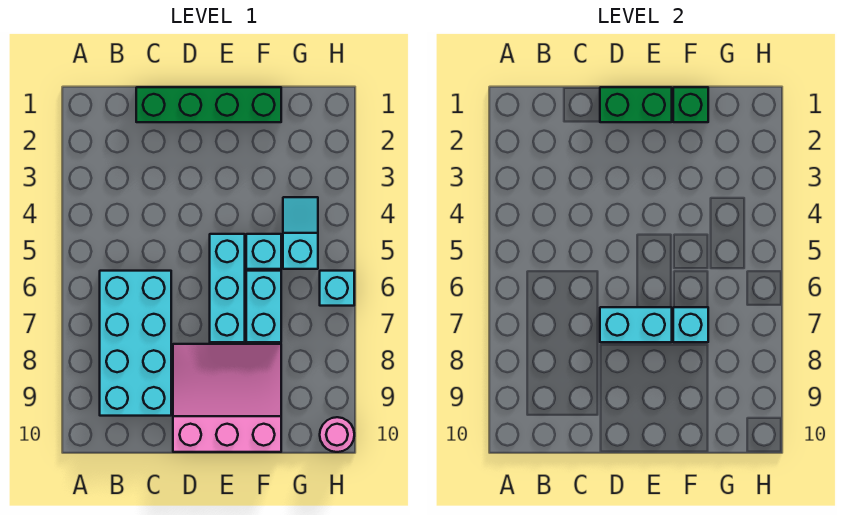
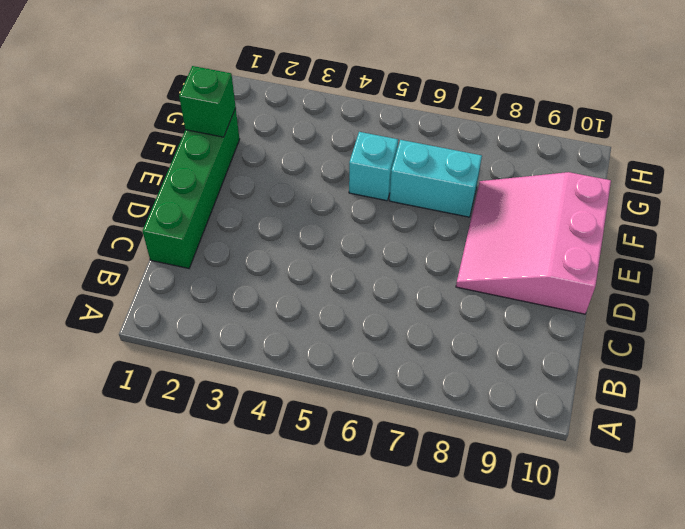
none -> cyan brick B6:C9 level 1
none -> cyan brick E5:E7 level 1
none -> cyan slope G4:G5 level 1 top 5

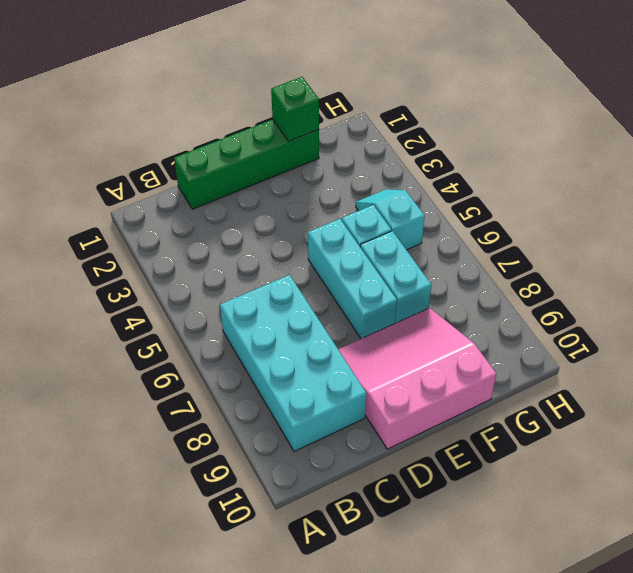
none -> cyan brick H6 level 1
none -> pink round brick H10 level 1
none -> green brick D1:E1 level 2

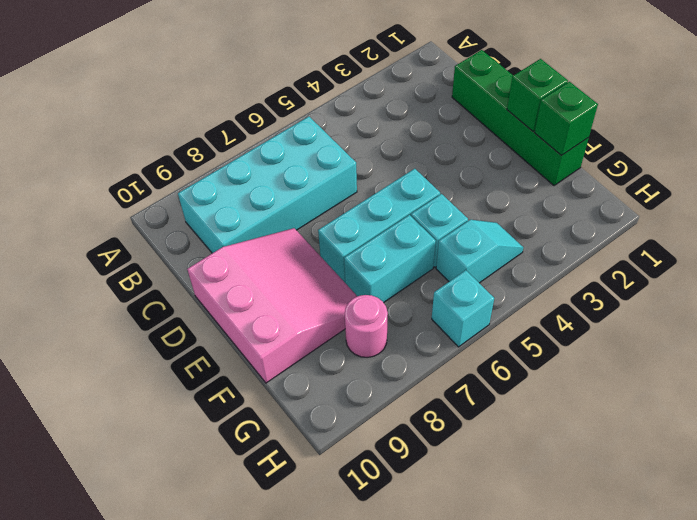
green brick E1 level 2 -> green brick D1:E1 level 2
pink round brick G8 level 1 -> pink round brick H10 level 1
none -> cyan brick D7:E7 level 2
none -> cyan brick F7 level 2

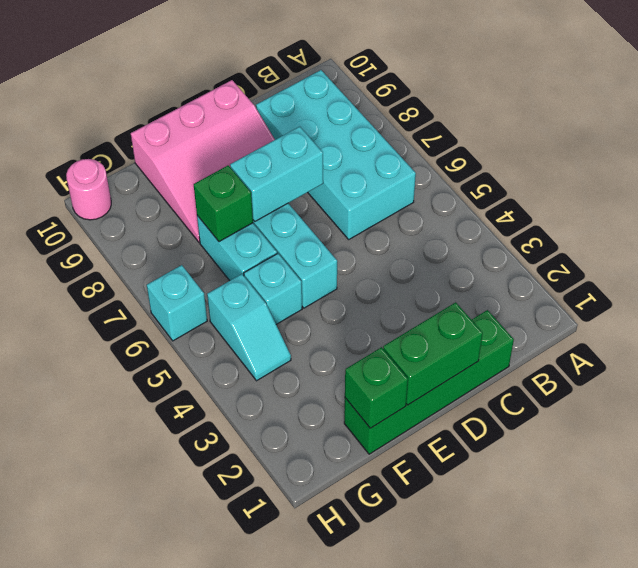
green brick F7 level 2 -> cyan brick F7 level 2

